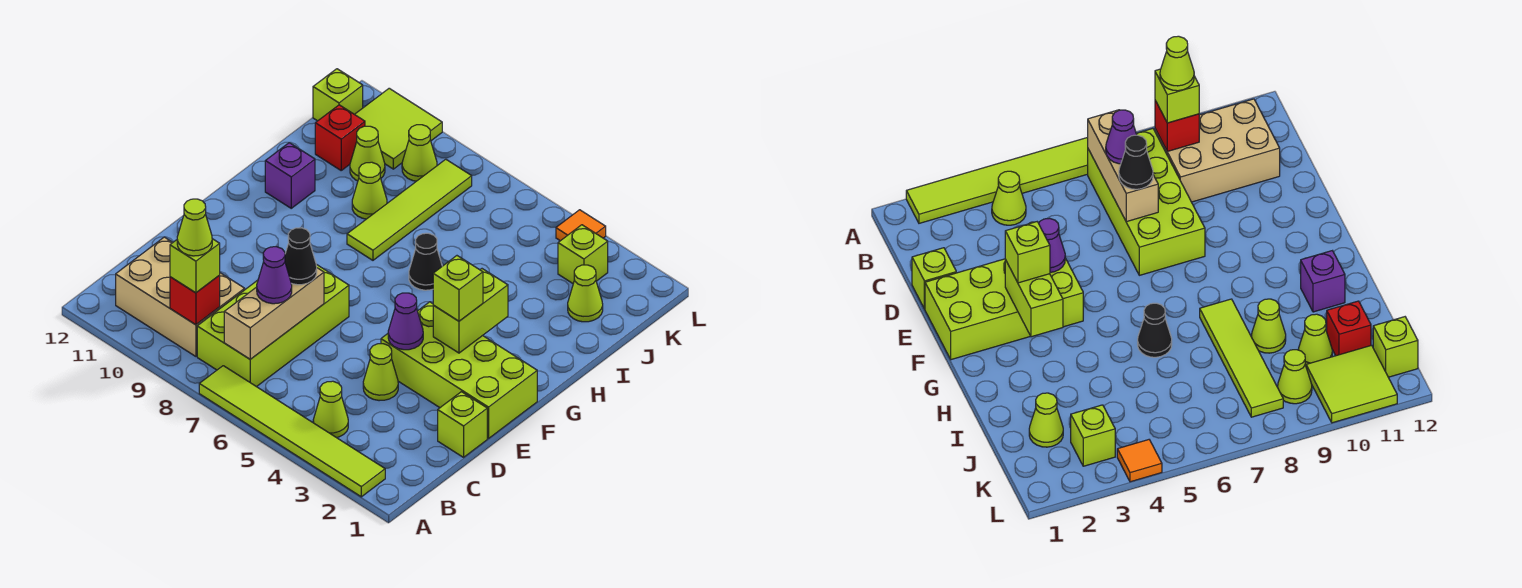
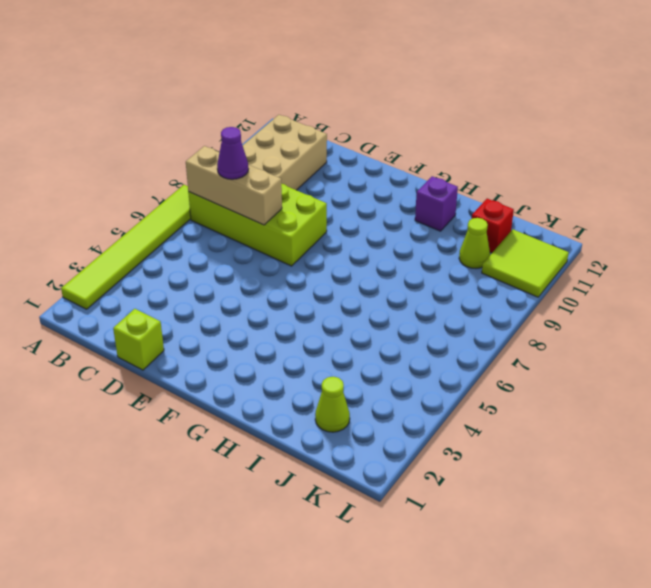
none -> lime cone B4 level 1
none -> lime cone D4 level 1
none -> lime brick E1:F4 level 1

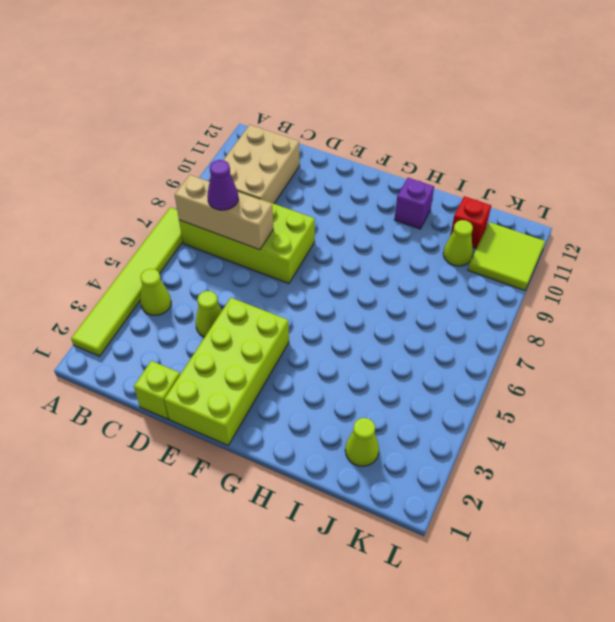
none -> black cone H6 level 1
none -> lime tile H8:K8 level 1
none -> lime cone I9 level 1

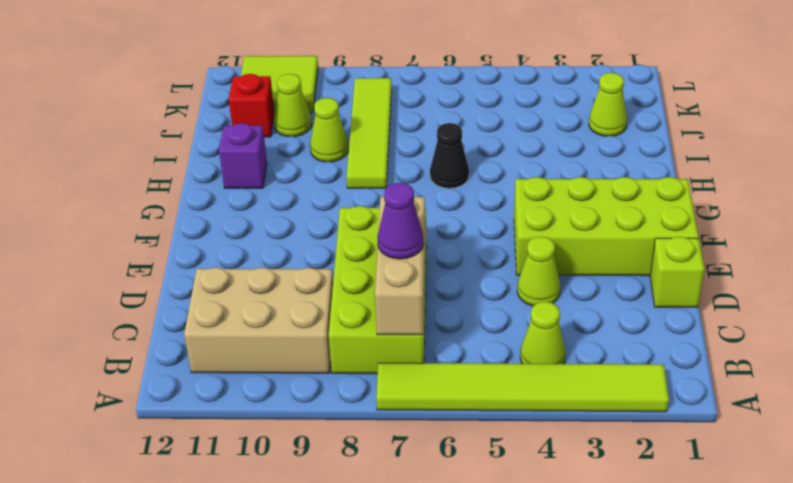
none -> lime brick K3 level 1
none -> lime cone K9 level 1
none -> lime brick K12 level 1

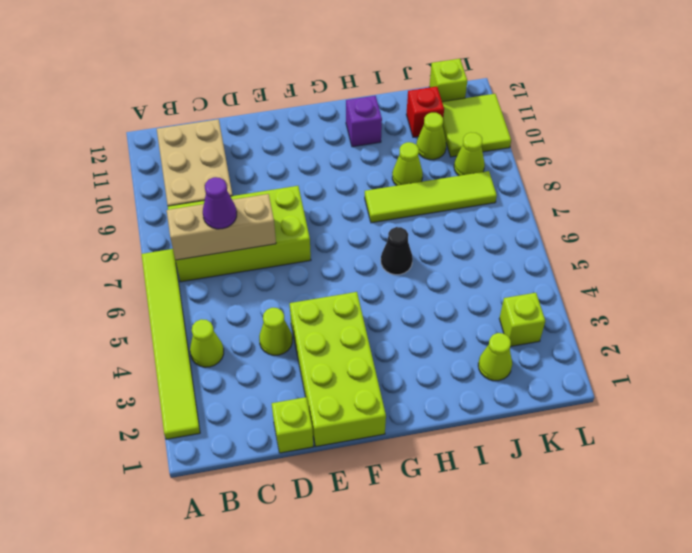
none -> orange tile L4 level 1
none -> red brick B9 level 2
none -> purple cone E4 level 2

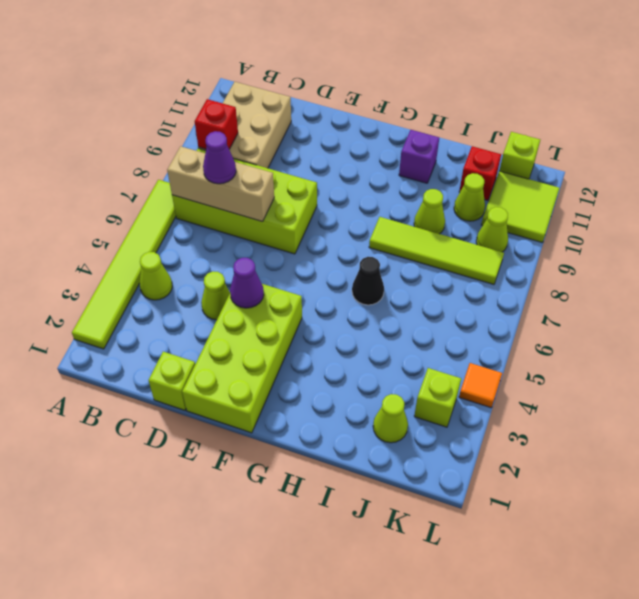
none -> lime brick F3:G3 level 2
none -> lime brick B9 level 3
none -> black cone D7 level 3

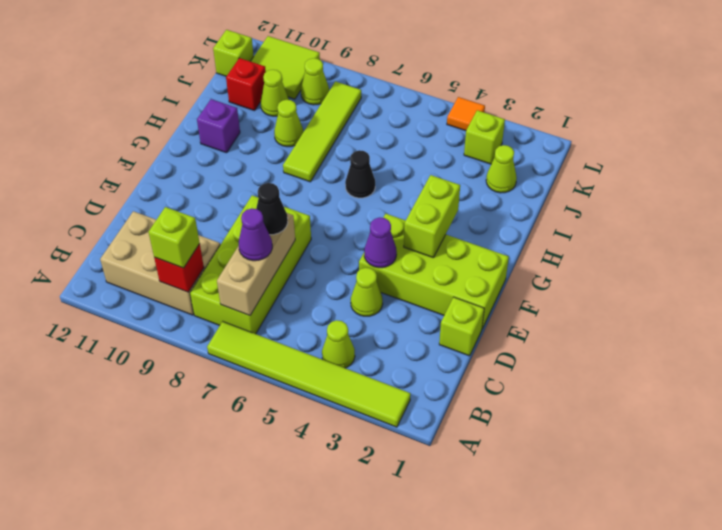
none -> lime brick F3 level 3
none -> lime cone B9 level 4

